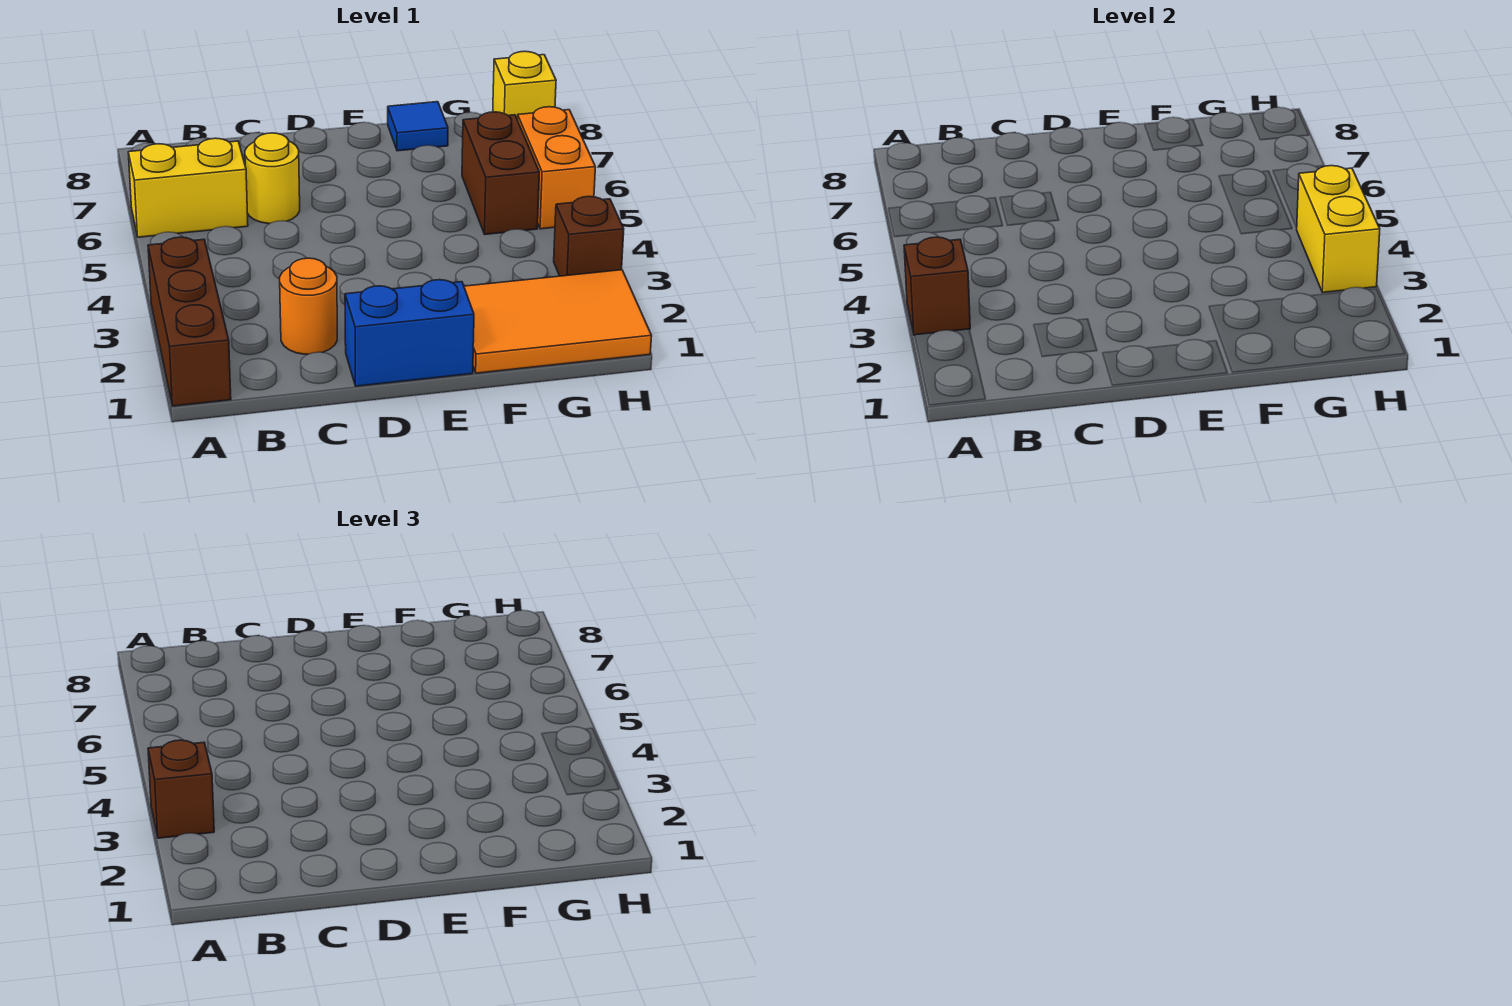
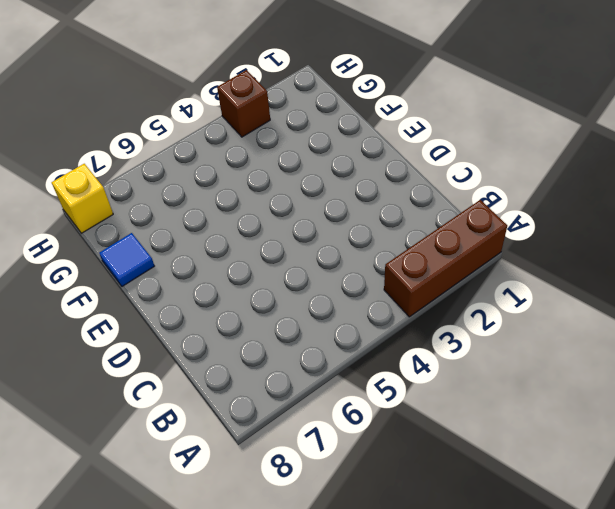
none -> yellow brick A6:B6 level 1
none -> orange round brick C2 level 1
none -> yellow round brick C6 level 1

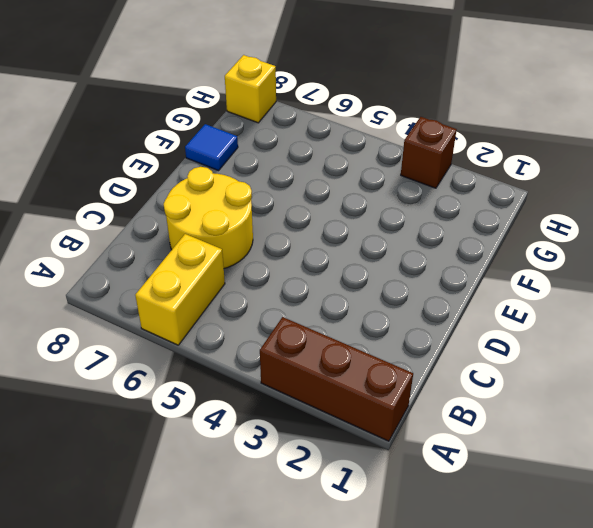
yellow round brick C6:D7 level 1 -> yellow round brick C6 level 1
none -> orange round brick C2 level 1
none -> blue brick D1:E1 level 1
none -> orange tile F1:H2 level 1

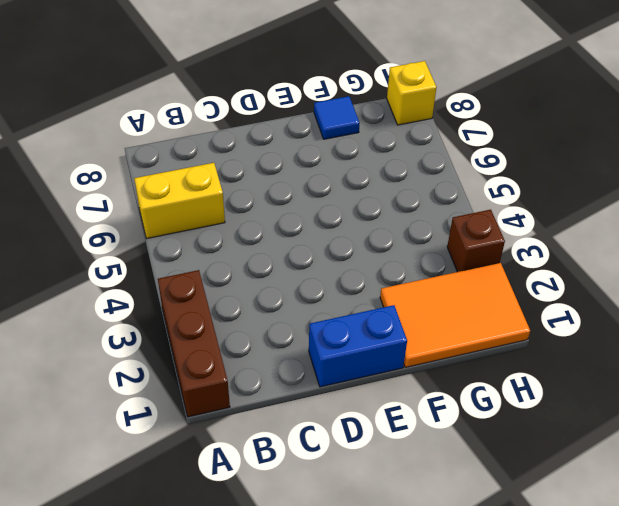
none -> orange round brick C2 level 1
none -> yellow round brick C6 level 1
none -> brown brick G5:G6 level 1

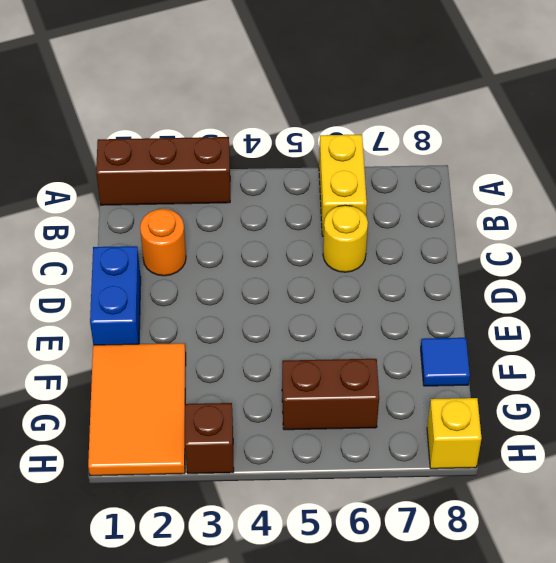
none -> orange brick H5:H6 level 1
none -> brown brick A3 level 2
none -> yellow brick H3:H4 level 2

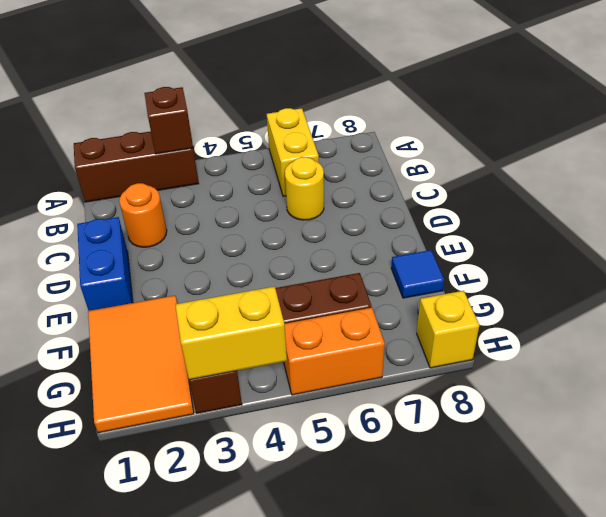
none -> brown brick A3 level 3

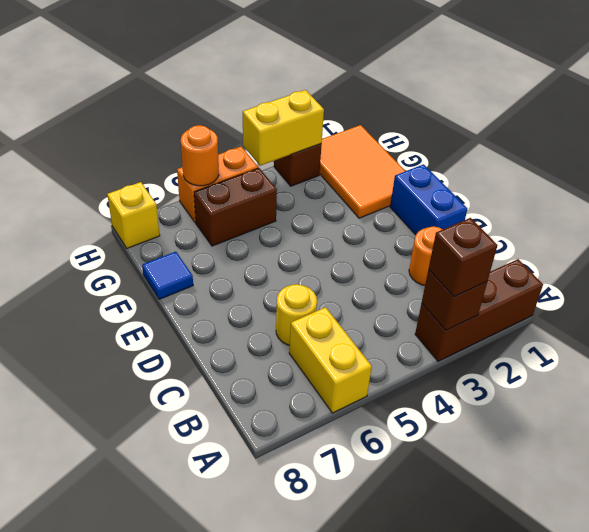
orange round brick H6 level 2 -> none

